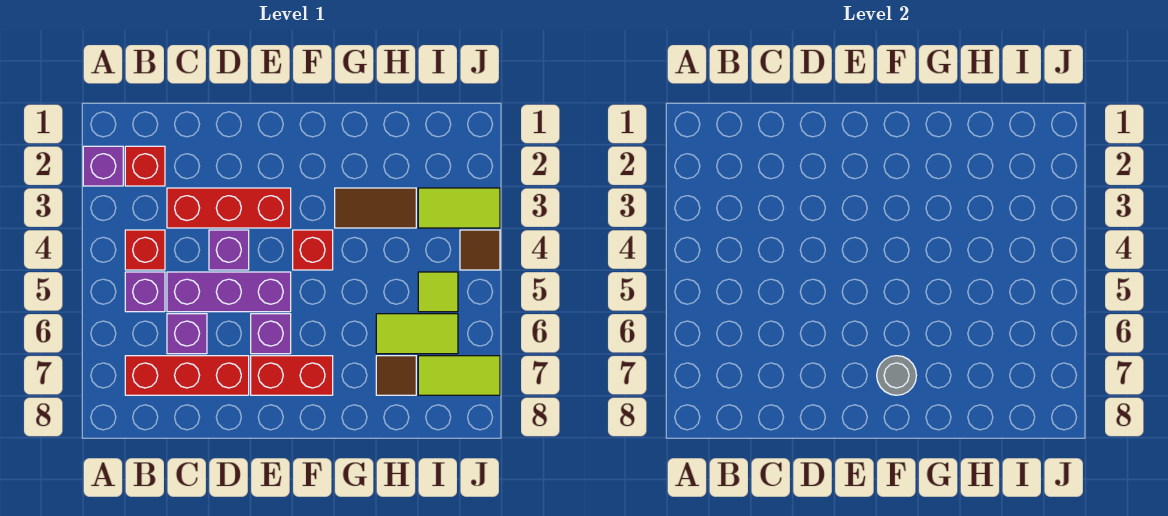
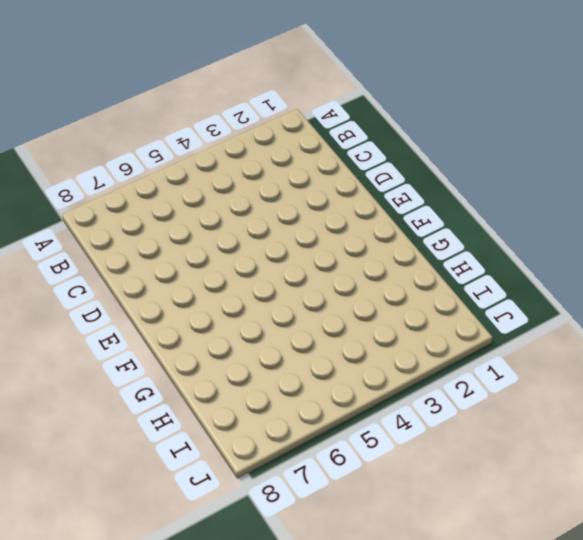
none -> purple brick A2 level 1
none -> red brick B2 level 1
none -> red brick B4 level 1

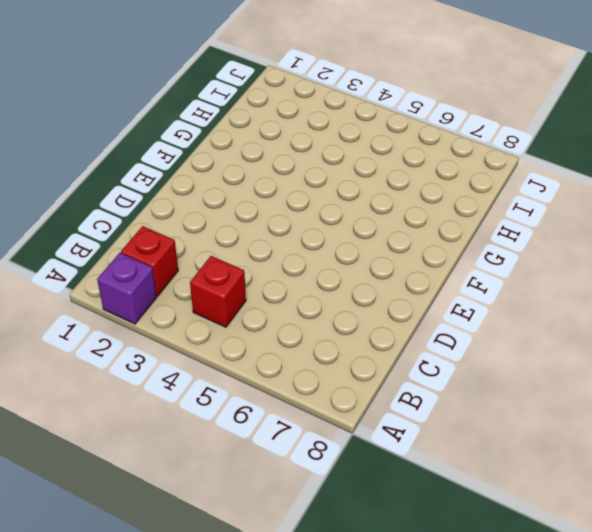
none -> purple brick B5 level 1
none -> red brick B7:D7 level 1
none -> red brick C3:E3 level 1

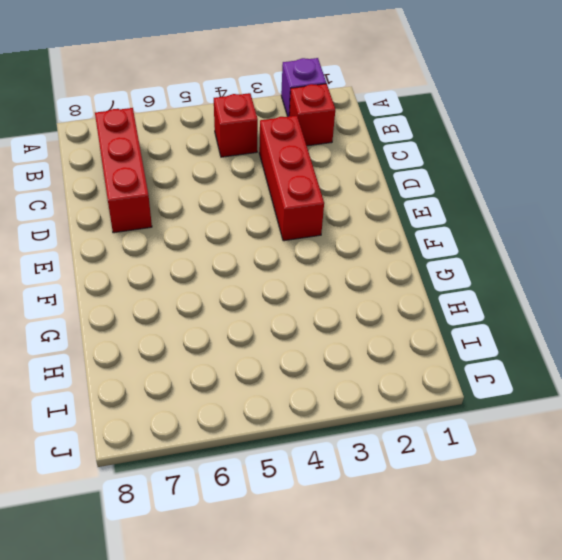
none -> purple brick B5 level 1
none -> purple brick C5:E5 level 1
none -> purple brick C6 level 1

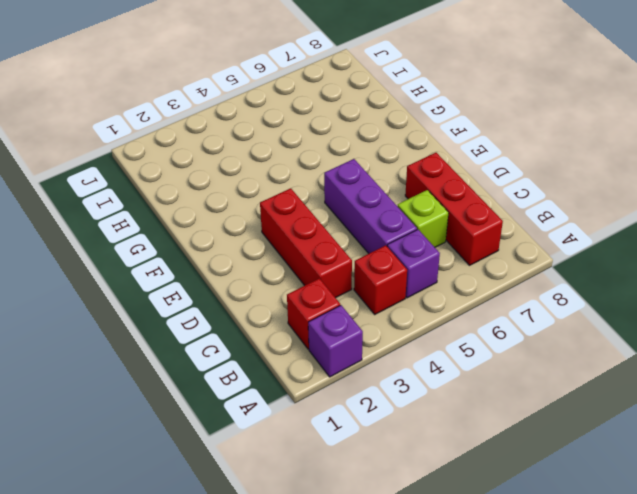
lime brick C6 level 1 -> purple brick C6 level 1
none -> purple brick D4 level 1
none -> purple brick E6 level 1
none -> red brick E7:F7 level 1

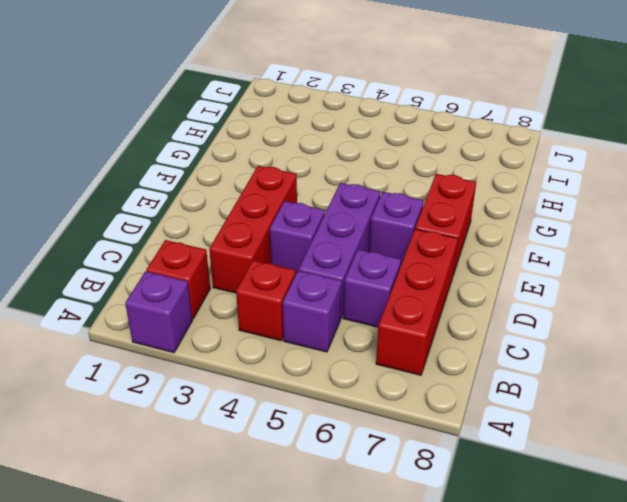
none -> red brick F4 level 1
none -> brown tile G3:H3 level 1
none -> lime tile H6:I6 level 1

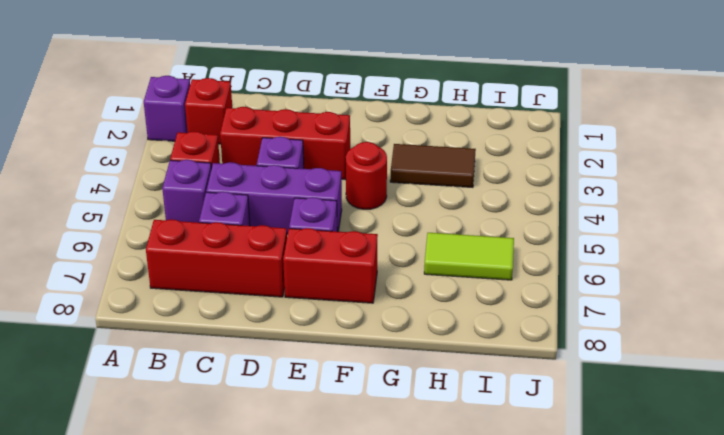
red round brick F4 level 1 -> red brick F4 level 1
none -> brown tile H7 level 1
none -> lime tile I3:J3 level 1
none -> lime tile I5 level 1

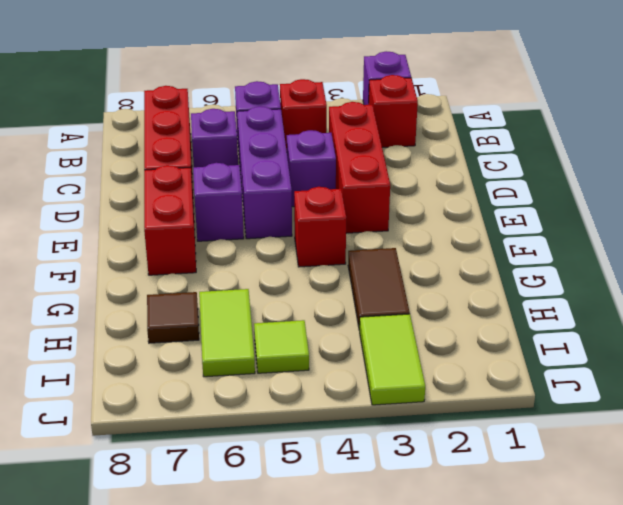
none -> lime tile I7:J7 level 1
none -> brown tile J4 level 1
none -> grey round brick F7 level 2

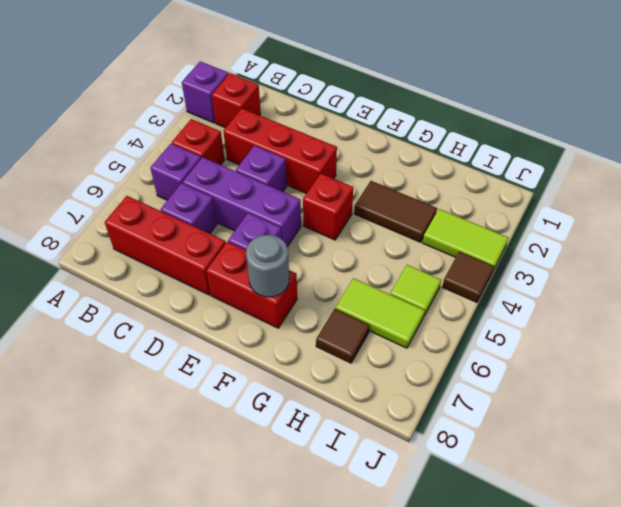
none -> lime tile I7:J7 level 1

